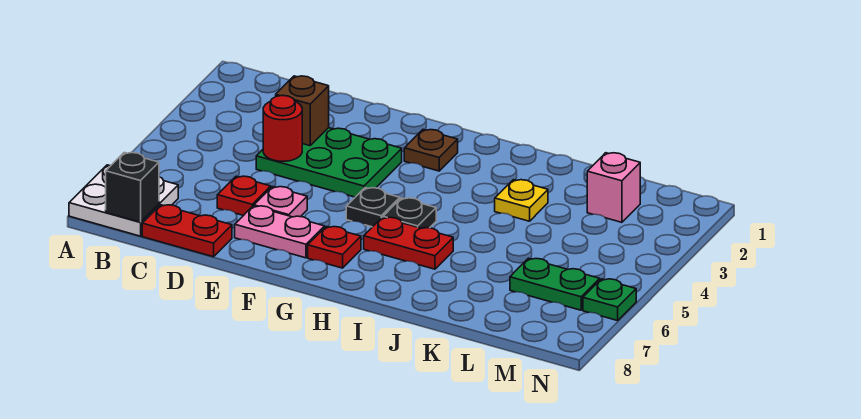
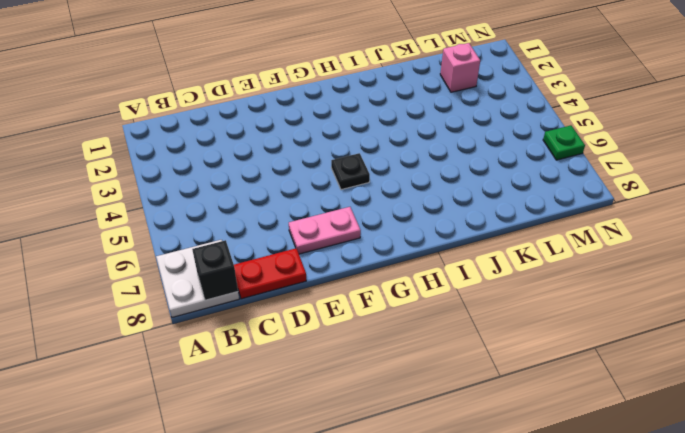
none -> green plate D3:F4 level 1
none -> red plate D6 level 1
none -> pink plate E6 level 1

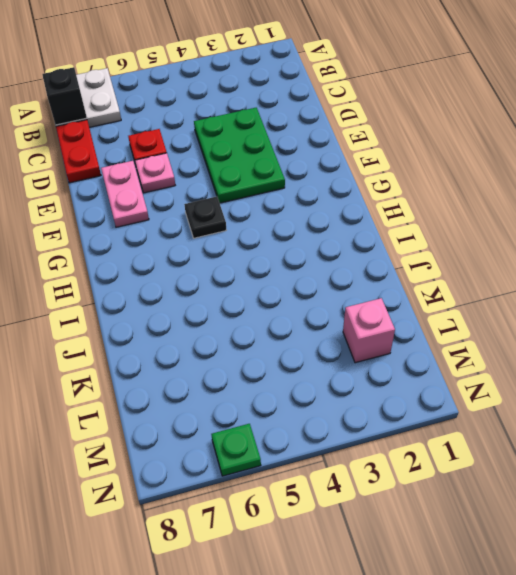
none -> brown plate G2 level 1
none -> red plate G7 level 1
none -> black plate H5 level 1

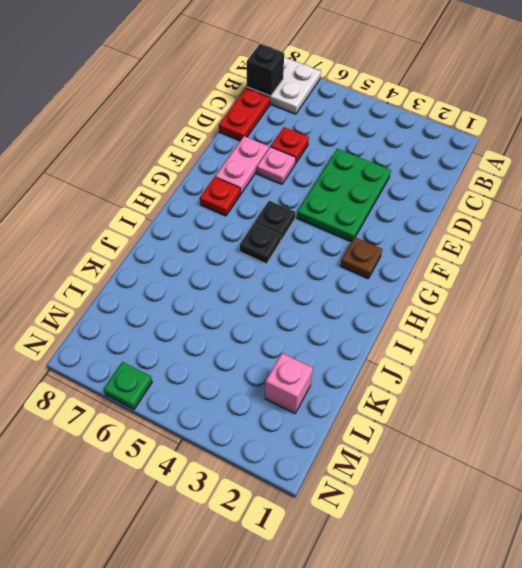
none -> red plate H6:I6 level 1
none -> yellow plate J3 level 1
none -> green plate L6:M6 level 1

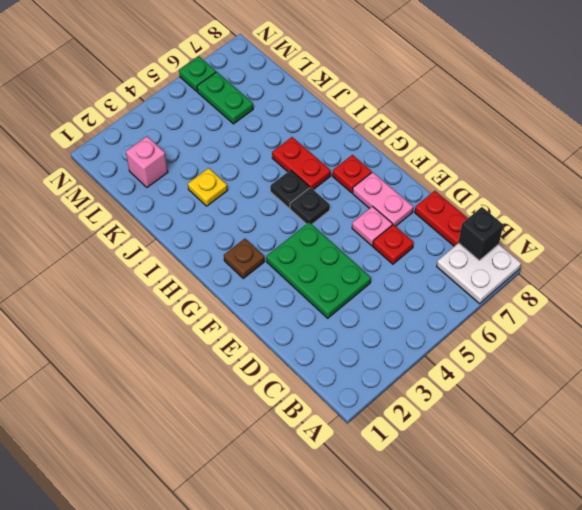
none -> brown brick D3 level 2
none -> red round brick D4 level 2

